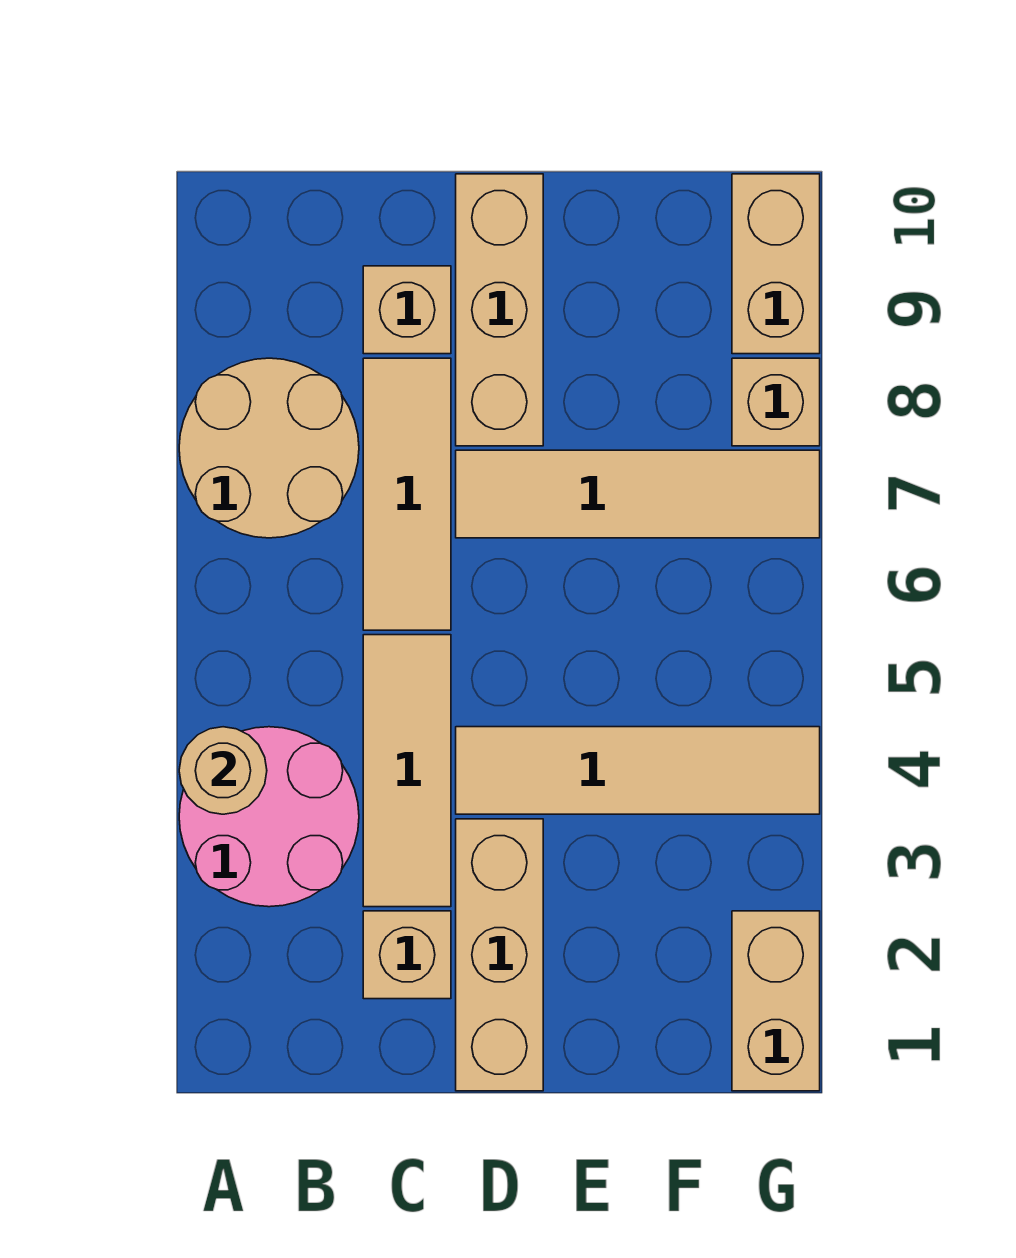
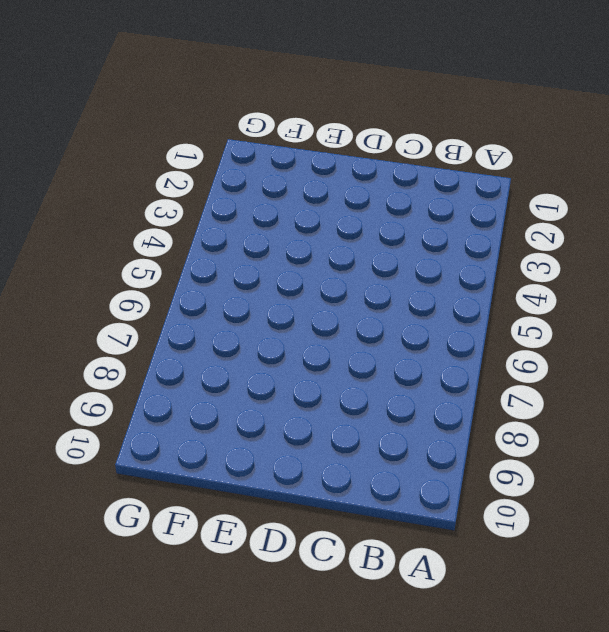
none -> pink round brick A3:B4 level 1
none -> tan round brick A7:B8 level 1
none -> tan brick C2 level 1

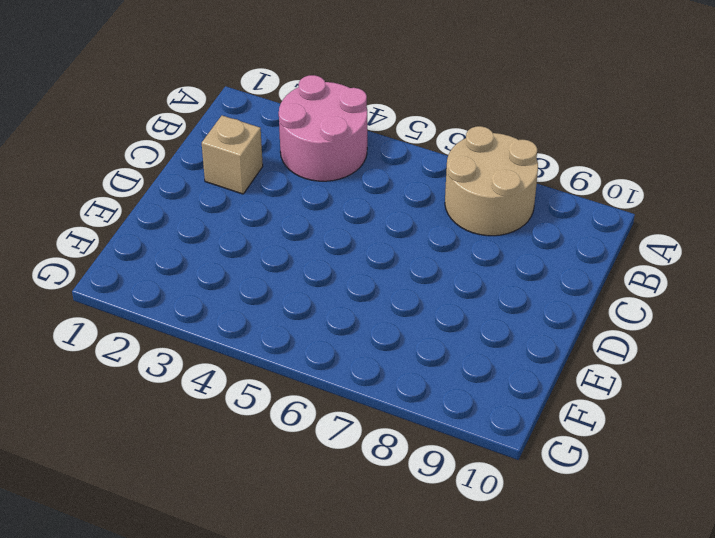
none -> tan tile C3:C5 level 1
none -> tan tile C6:C8 level 1
none -> tan brick C9 level 1

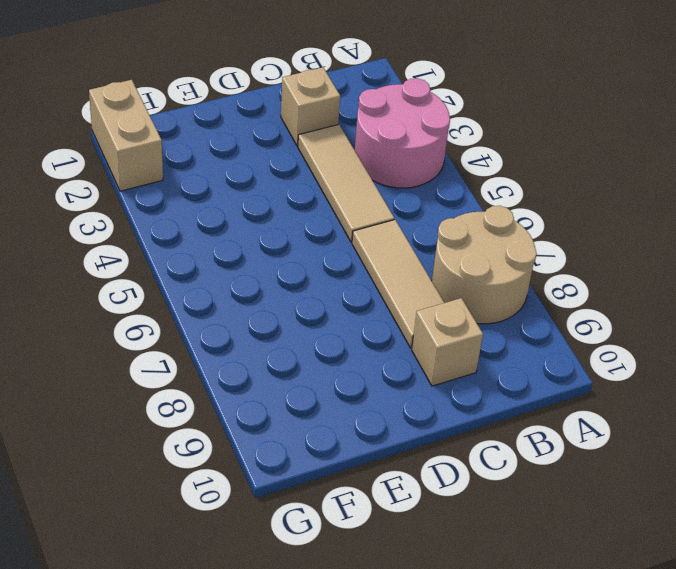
none -> tan brick D1:D3 level 1
none -> tan tile D4:G4 level 1
none -> tan tile D7:G7 level 1

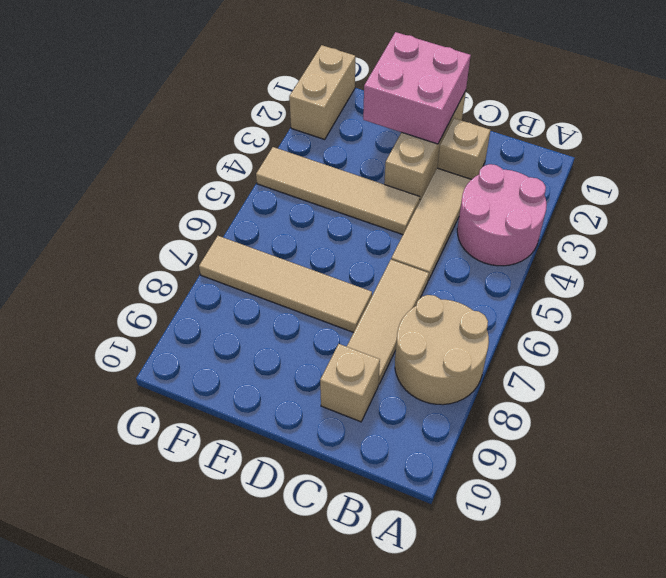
pink brick D1:E2 level 2 -> none
none -> tan brick D8:D10 level 1
none -> tan brick G8 level 1
none -> tan brick G9:G10 level 1

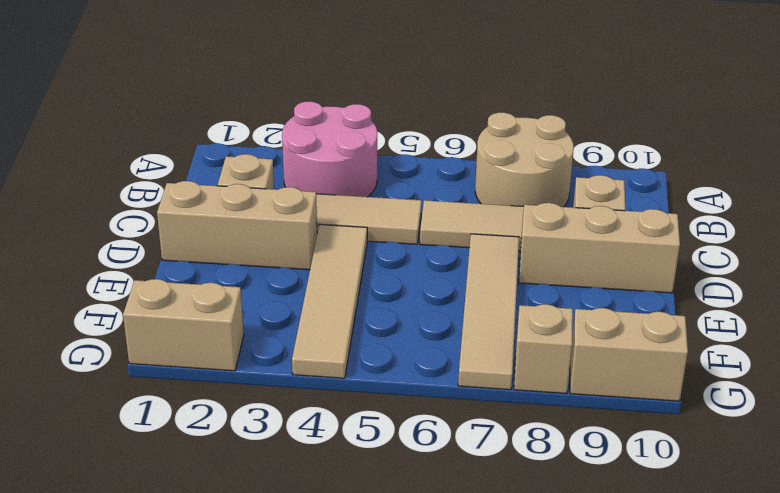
none -> tan round brick A4 level 2

